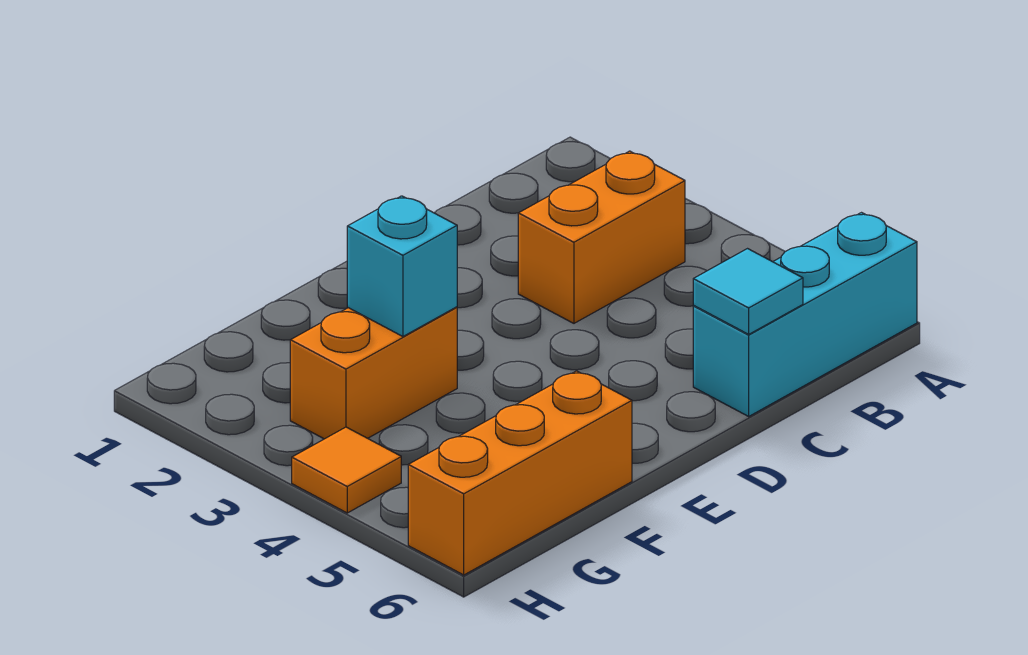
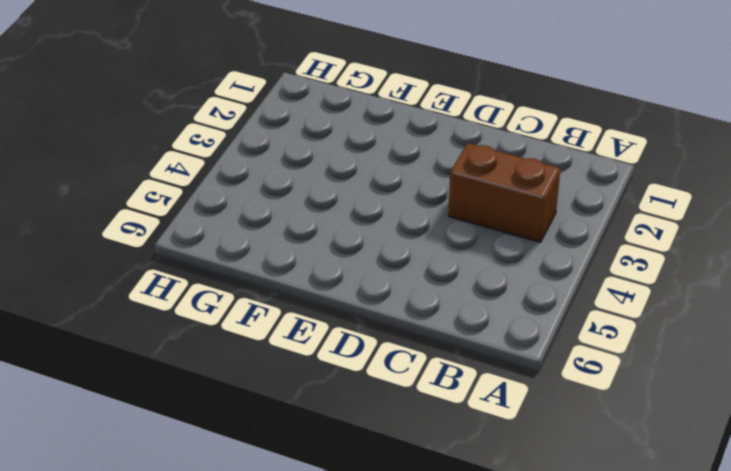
brown brick B3:C3 level 1 -> orange brick B3:C3 level 1
none -> cyan brick A6:C6 level 1
none -> orange brick F3:G3 level 1

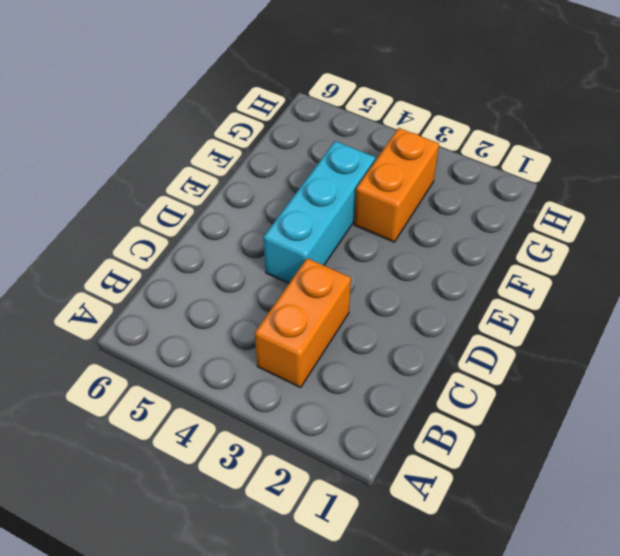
cyan brick D4:F4 level 1 -> cyan brick A6:C6 level 1
none -> orange brick F6:H6 level 1
none -> orange tile H4 level 1

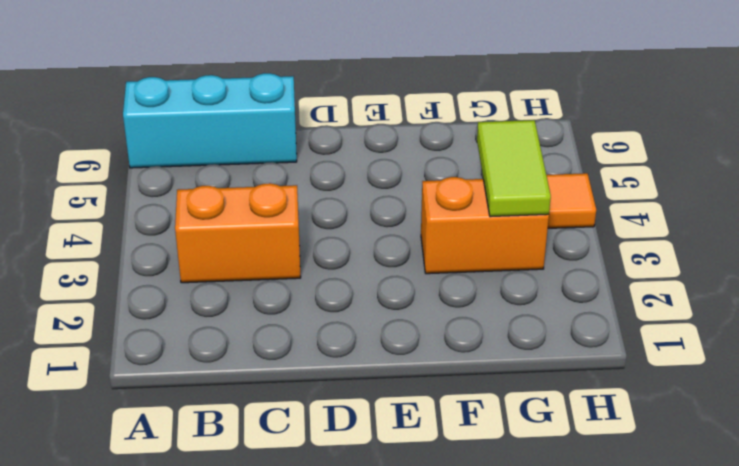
lime tile G3:G4 level 2 -> none
none -> orange brick F6:H6 level 1
none -> cyan tile C6 level 2

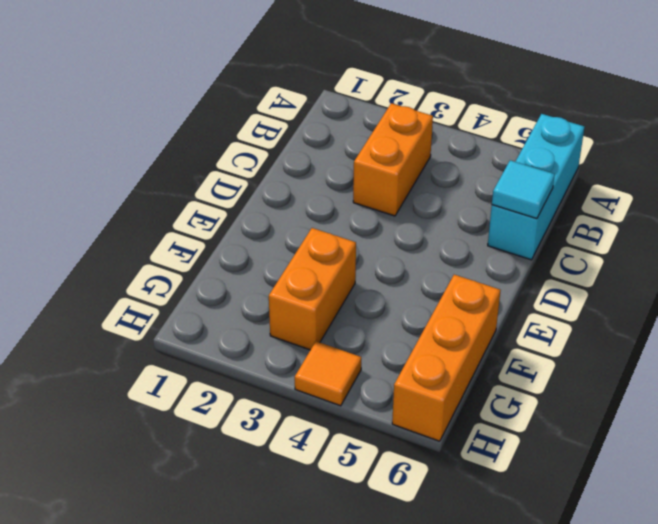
none -> cyan brick F3 level 2

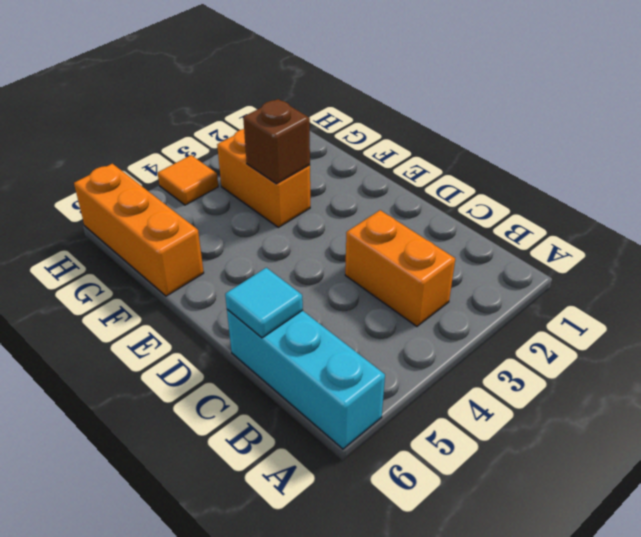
brown brick F3 level 2 -> cyan brick F3 level 2

